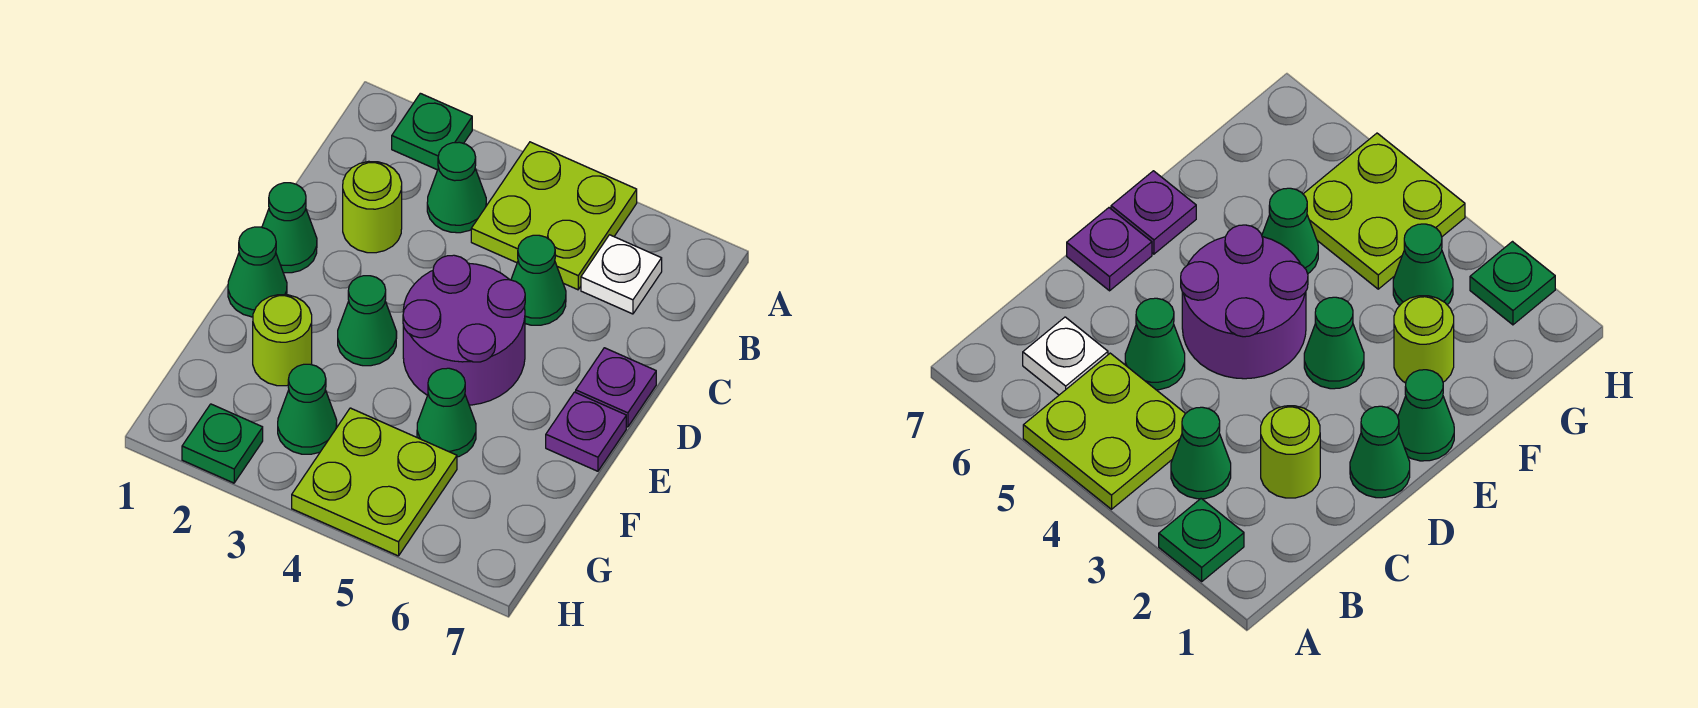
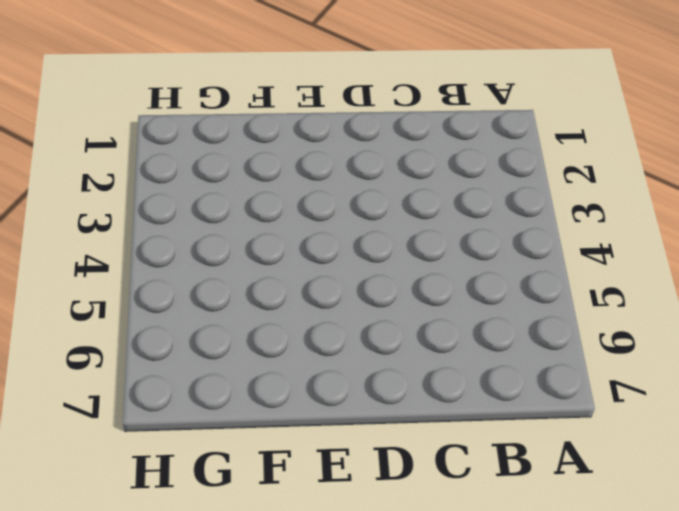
none -> green plate A2 level 1
none -> lime plate A4:B5 level 1
none -> green cone B3 level 1

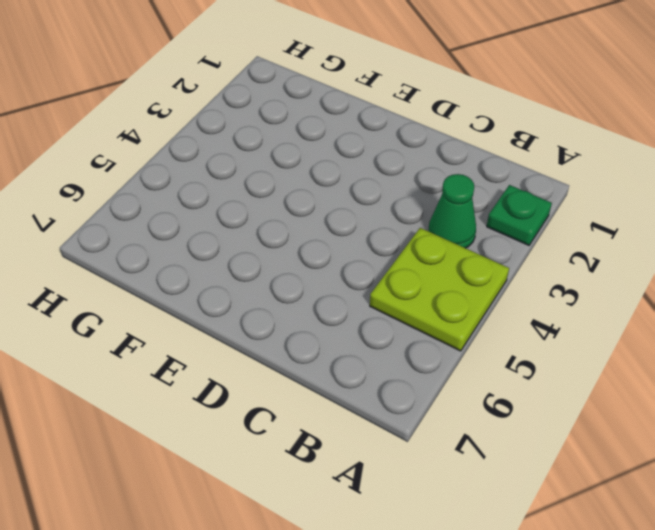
none -> white plate B6 level 1
none -> lime round brick C2 level 1
none -> green cone C5 level 1

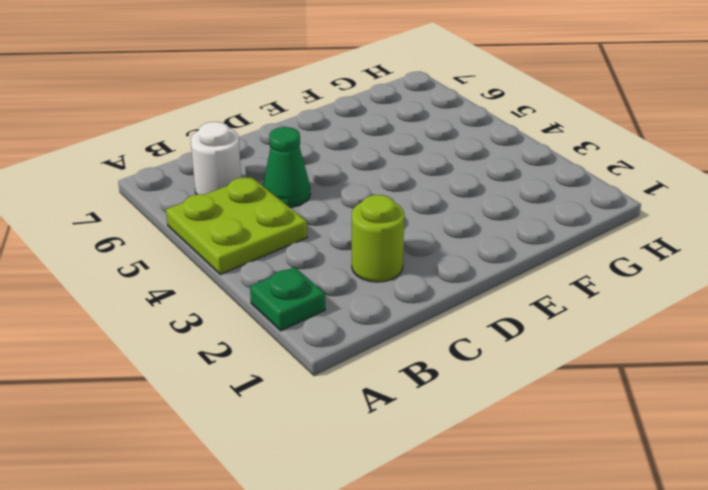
white round brick B6 level 1 -> white plate B6 level 1
none -> green cone B3 level 1
none -> green cone D1 level 1
none -> purple round brick D4:E5 level 1

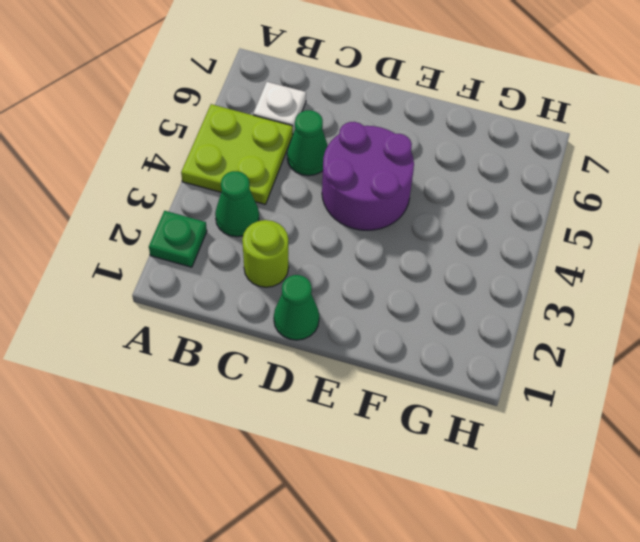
none -> purple plate D7 level 1
none -> green cone E1 level 1
none -> green cone E3 level 1

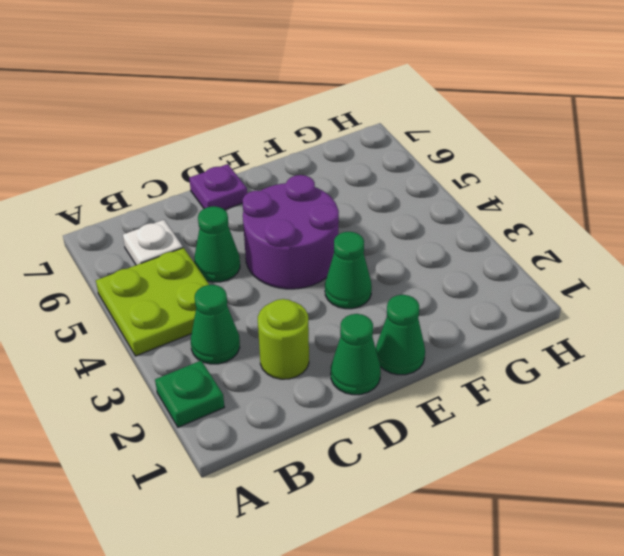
none -> purple plate E7 level 1
none -> lime round brick F2 level 1
none -> green cone F5 level 1

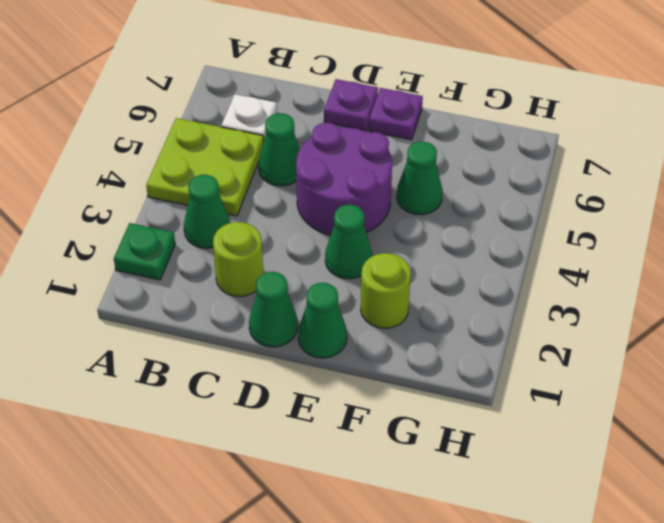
none -> green cone G3 level 1
none -> lime plate G4:H5 level 1
none -> green plate H2 level 1

